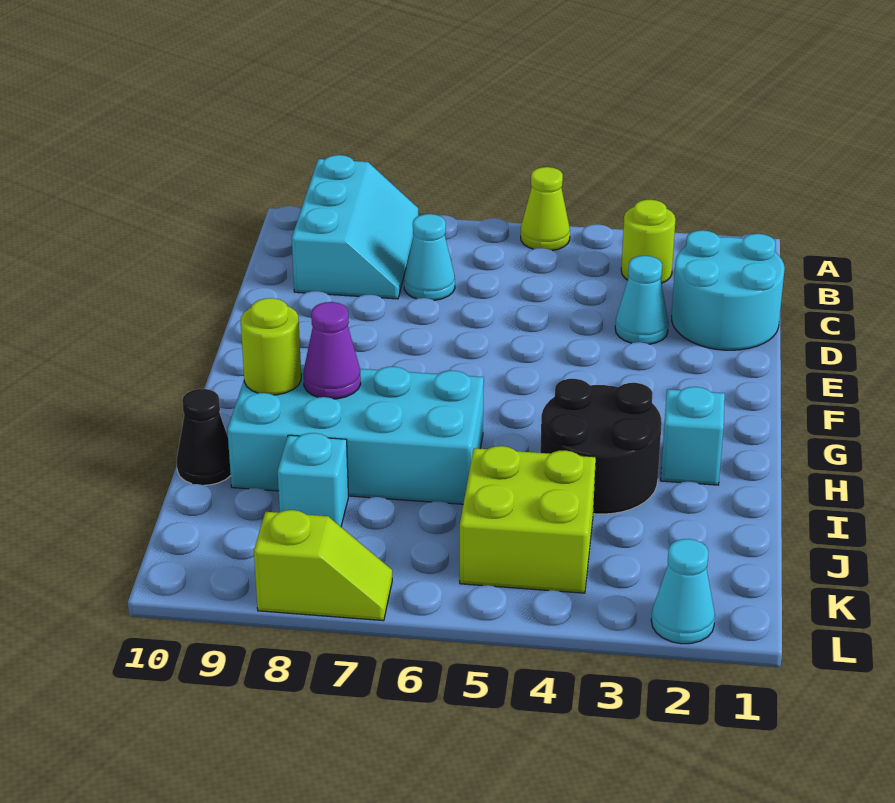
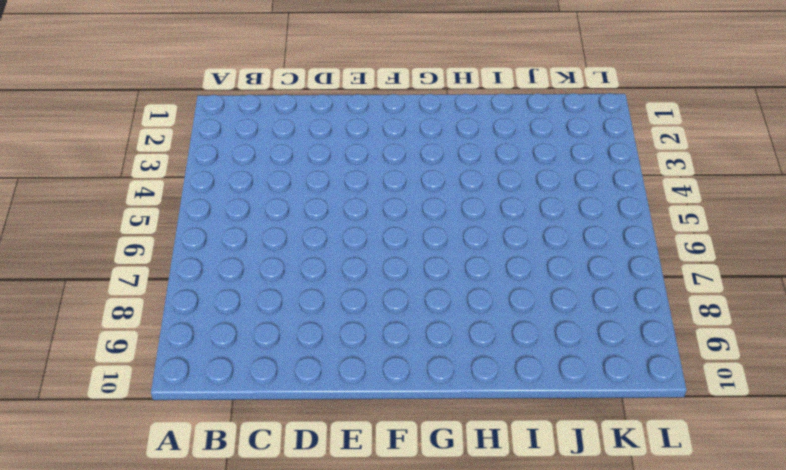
none -> lime cone A5 level 1
none -> cyan slope A8:C9 level 1 top 9
none -> lime round brick B3 level 1

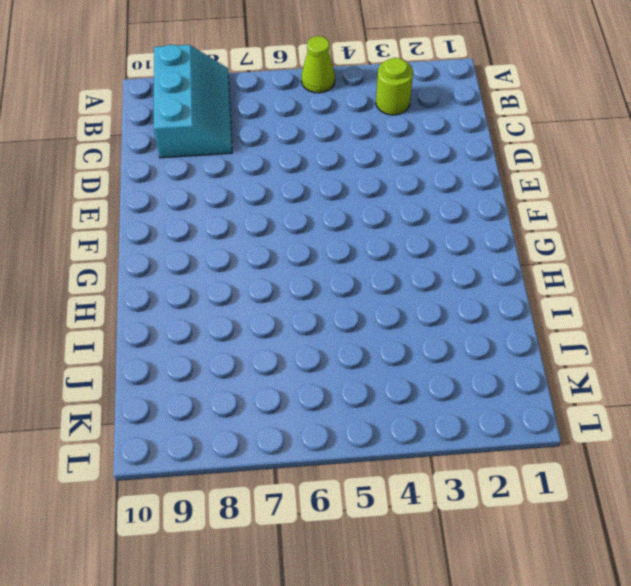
none -> cyan round brick C1:D2 level 1
none -> cyan cone C7 level 1
none -> cyan cone D3 level 1

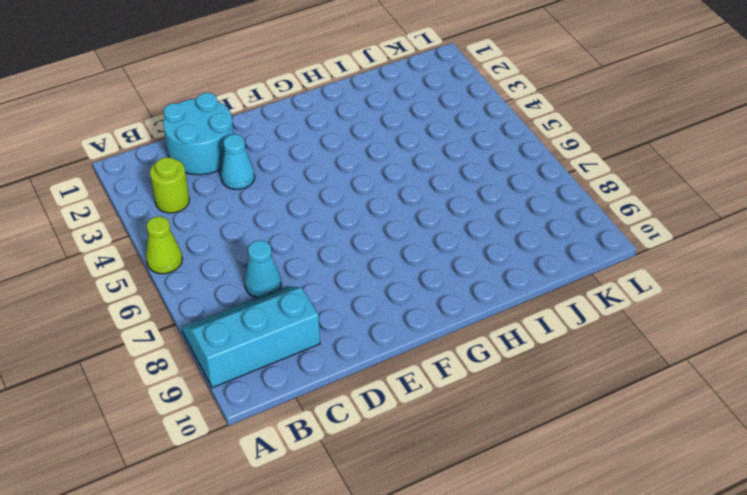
none -> cyan brick H2 level 1
none -> black round brick H3:I4 level 1
none -> cyan brick H6:I9 level 1

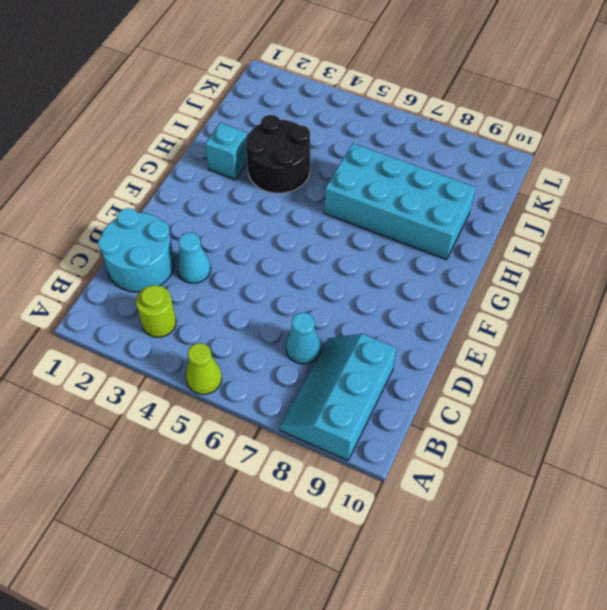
none -> black cone I10 level 1
none -> lime brick J4:K5 level 1
none -> cyan brick J8 level 1

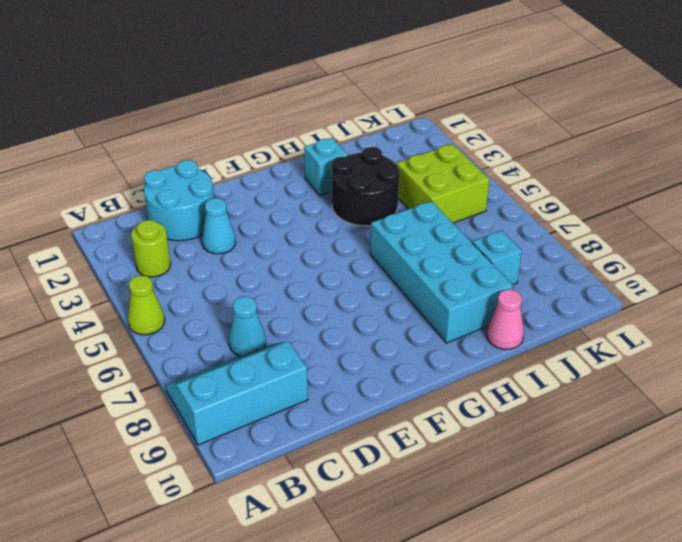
pink cone I10 level 1 -> black cone I10 level 1
none -> cyan cone L2 level 1
none -> lime slope L7:L8 level 1 top 8
none -> purple cone H8 level 2

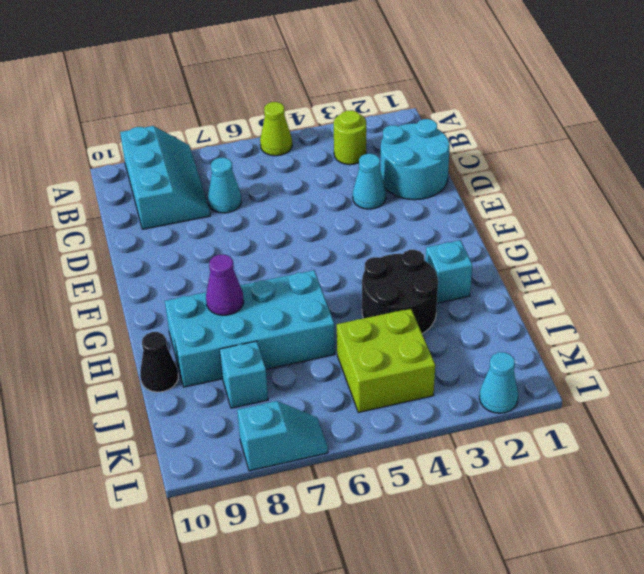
cyan slope L7:L8 level 1 top 8 -> lime slope L7:L8 level 1 top 8
none -> lime round brick H9 level 2

